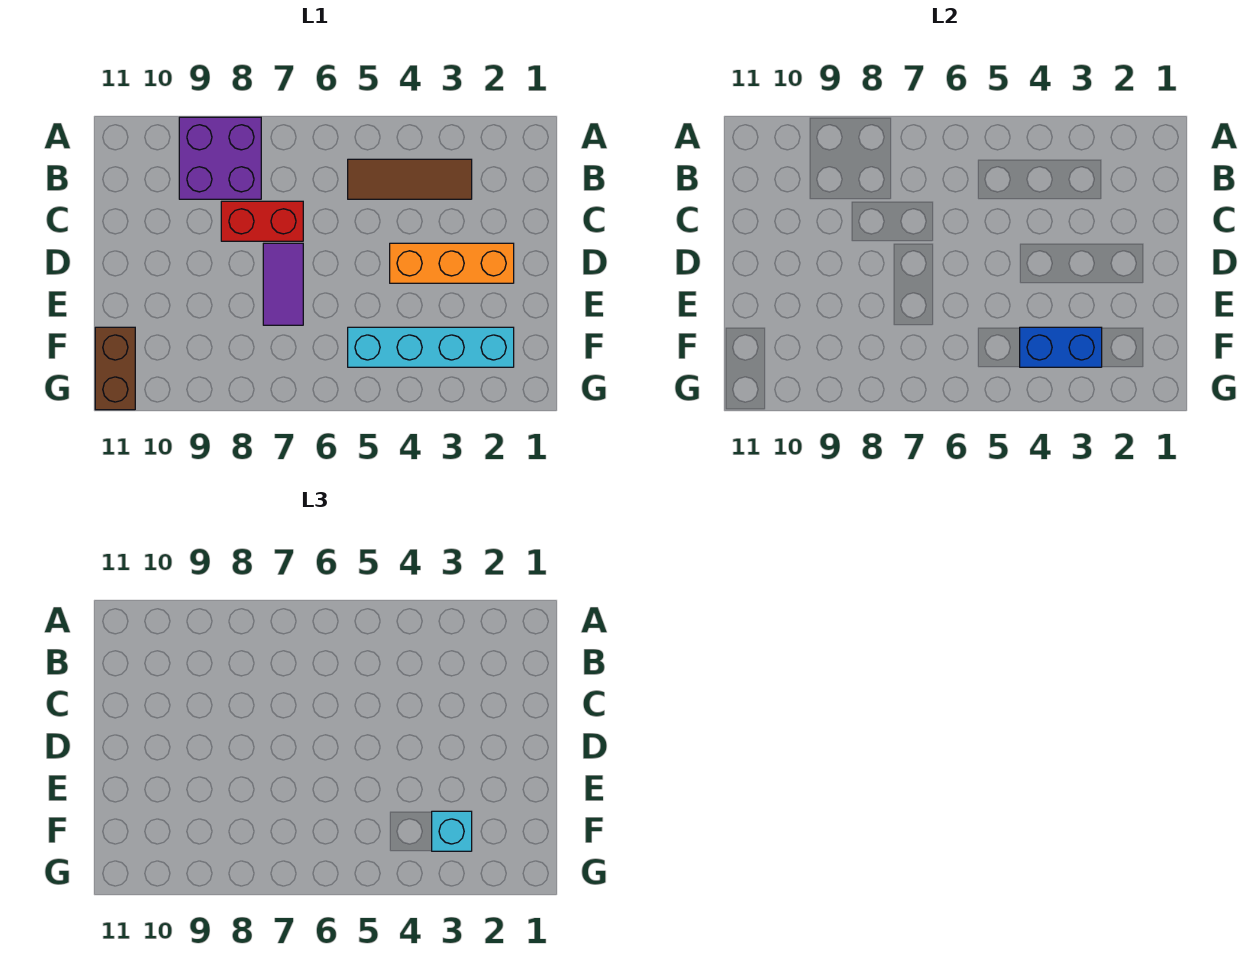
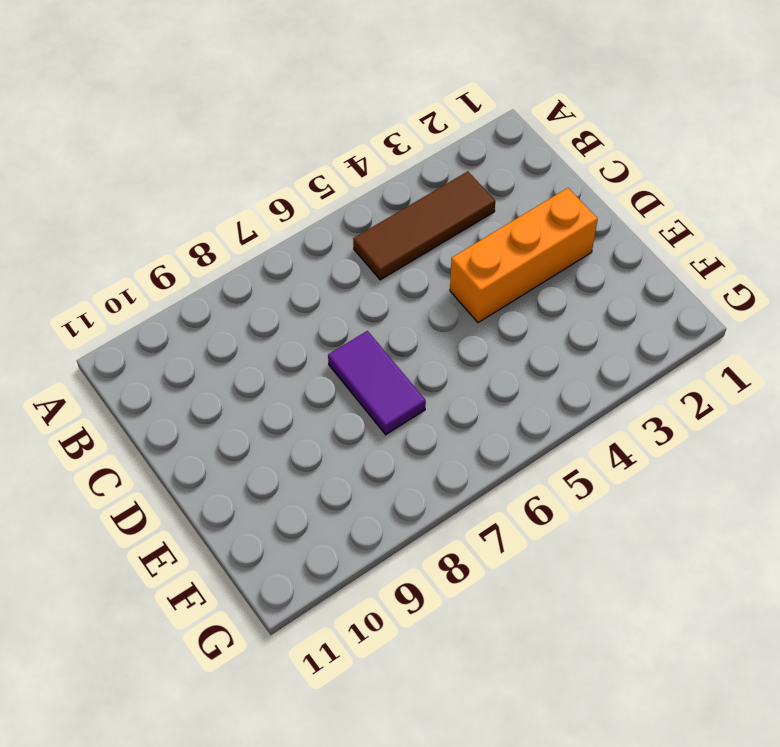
none -> purple brick A8:B9 level 1
none -> red brick C7:C8 level 1

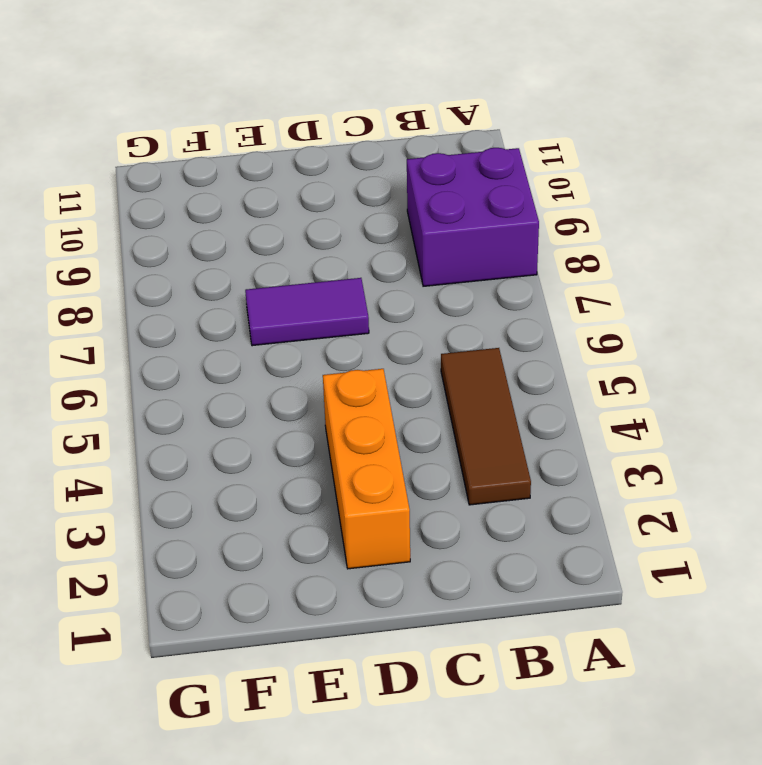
none -> red brick C7:C8 level 1
none -> cyan brick F2:F5 level 1

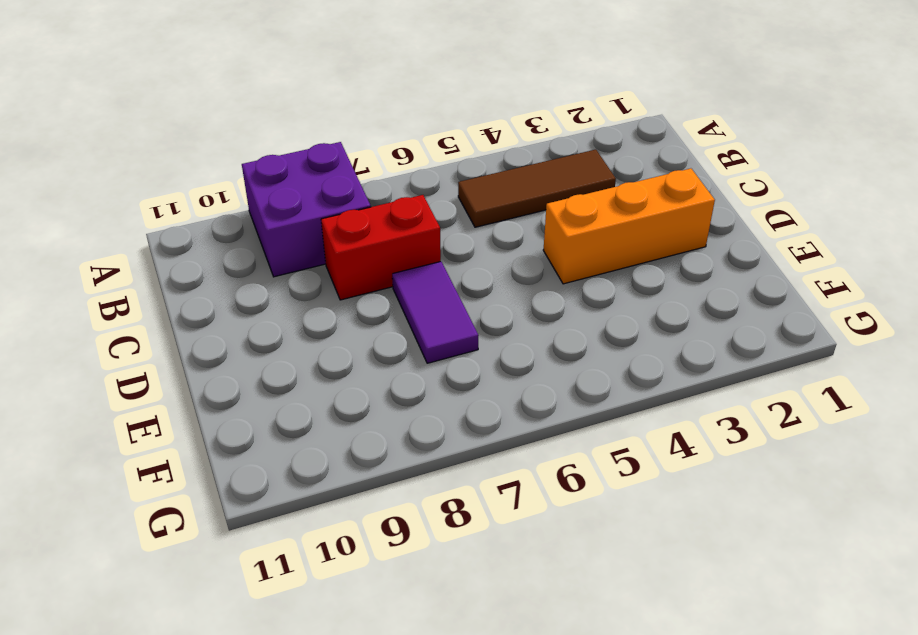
none -> cyan brick F2:F5 level 1
none -> brown brick F11:G11 level 1

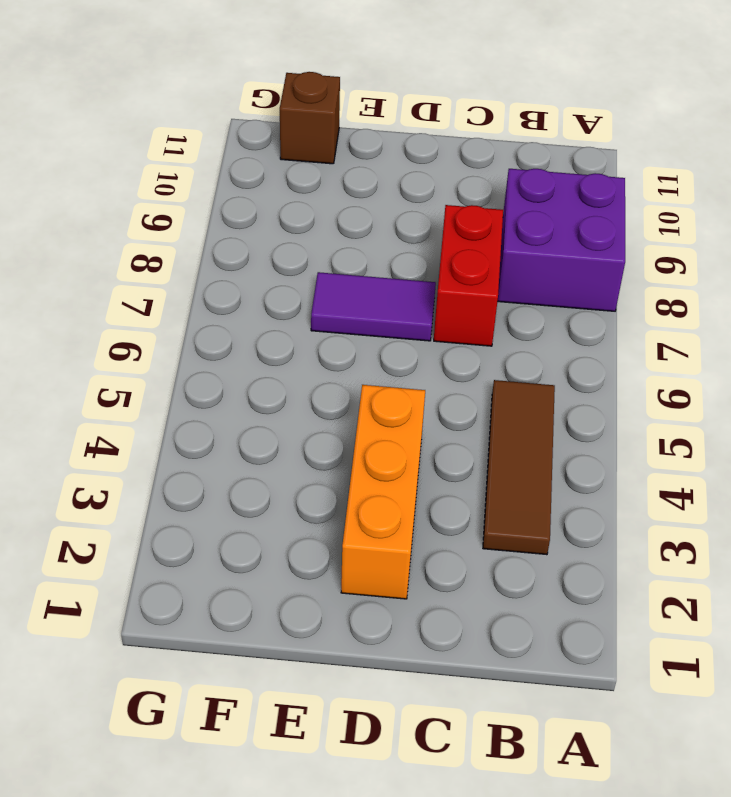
brown brick F11 level 1 -> brown brick F11:G11 level 1
none -> cyan brick F2:F5 level 1
none -> blue brick F3:F4 level 2

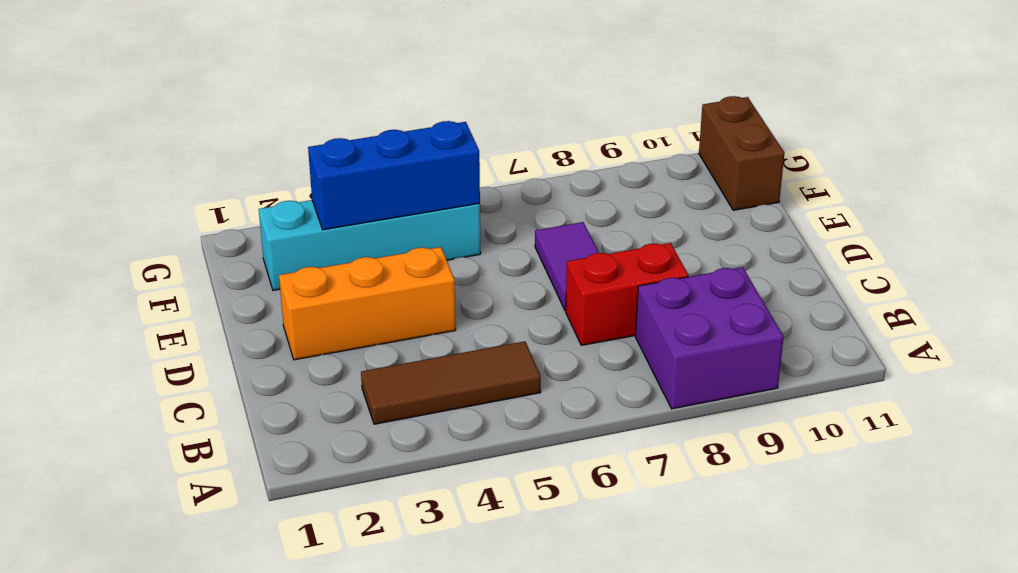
blue brick F3:F5 level 2 -> blue brick F3:F4 level 2
none -> cyan brick F3 level 3

